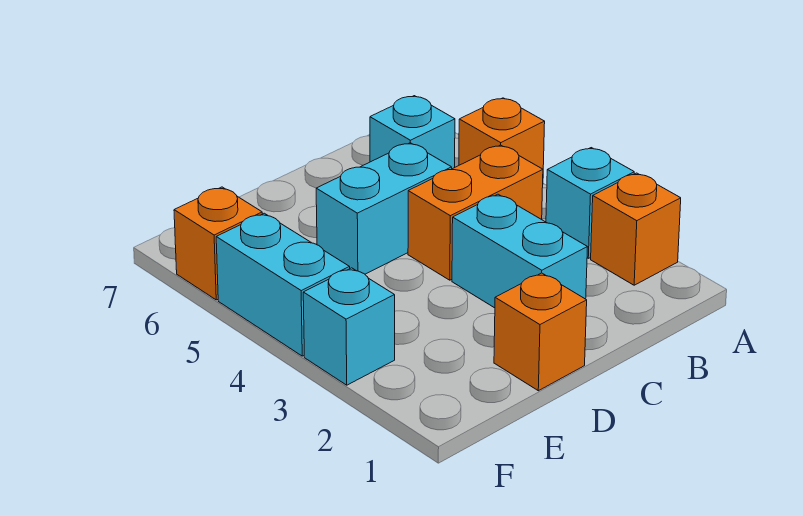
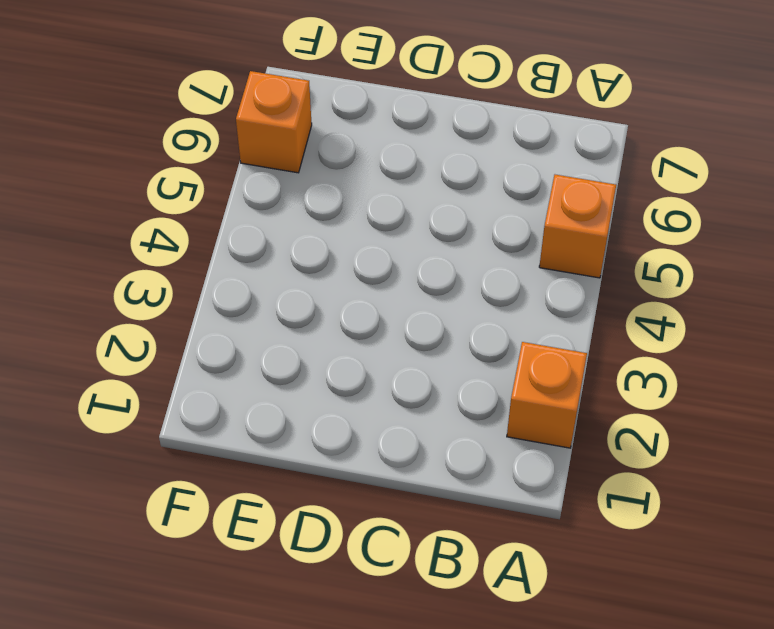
none -> cyan brick A3 level 1
none -> orange brick B4:C4 level 1

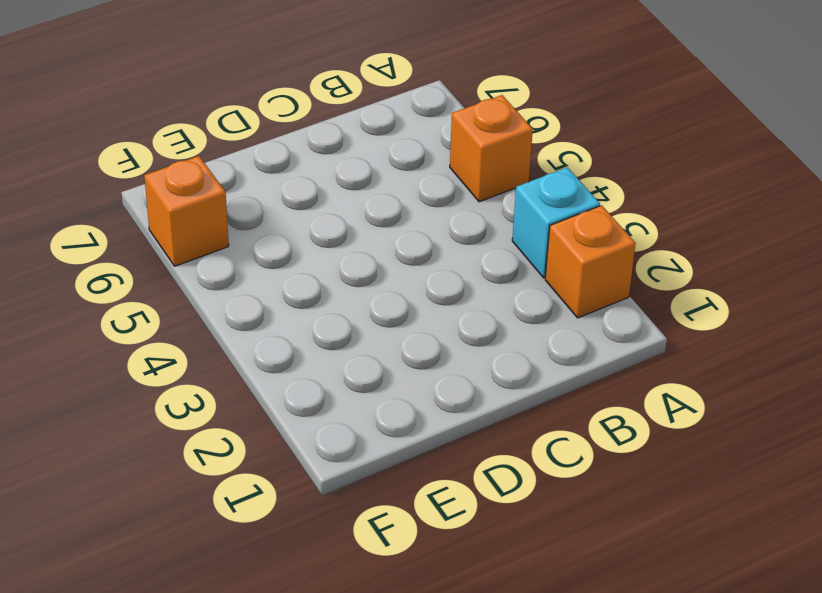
none -> orange brick B4:C4 level 1
none -> cyan brick B6 level 1

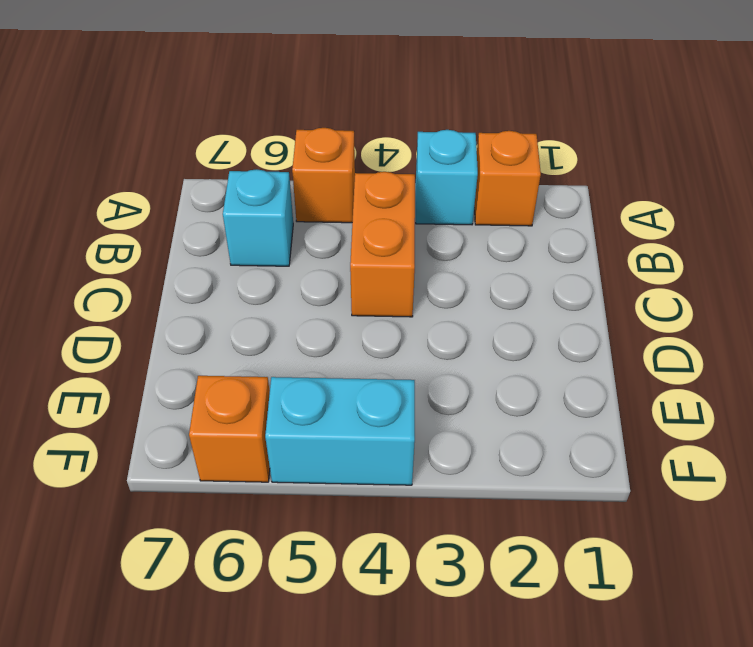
none -> cyan brick C2:C3 level 1
none -> cyan brick C5:D5 level 1

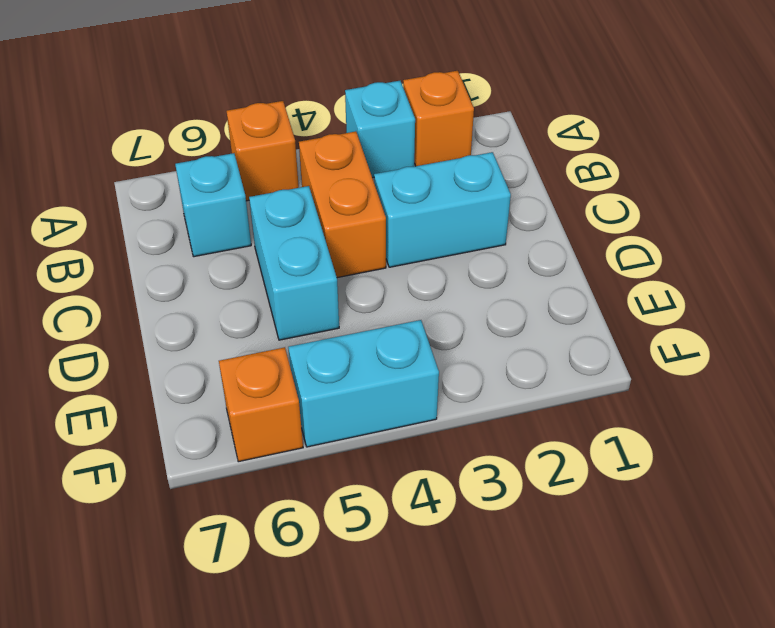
none -> orange brick D1 level 1
none -> cyan brick F3 level 1

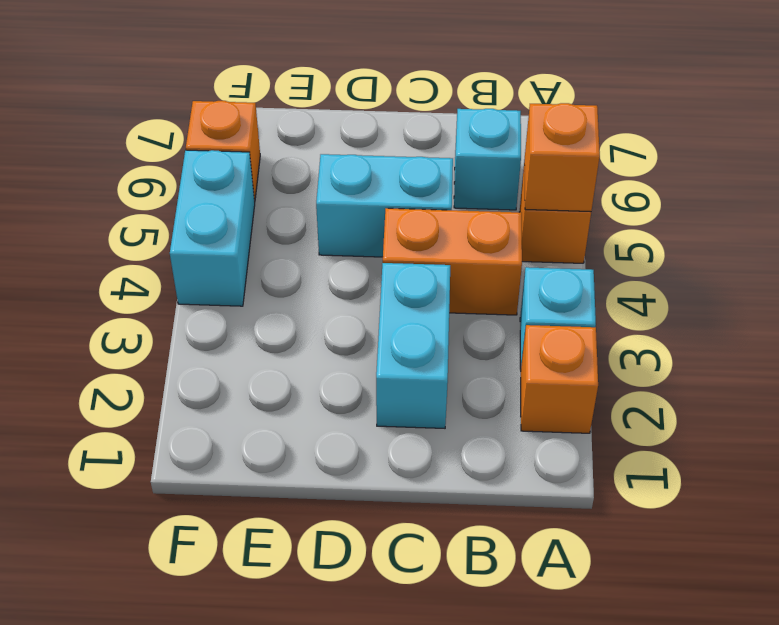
orange brick A5 level 2 -> orange brick D1 level 1
none -> cyan brick F3 level 1

